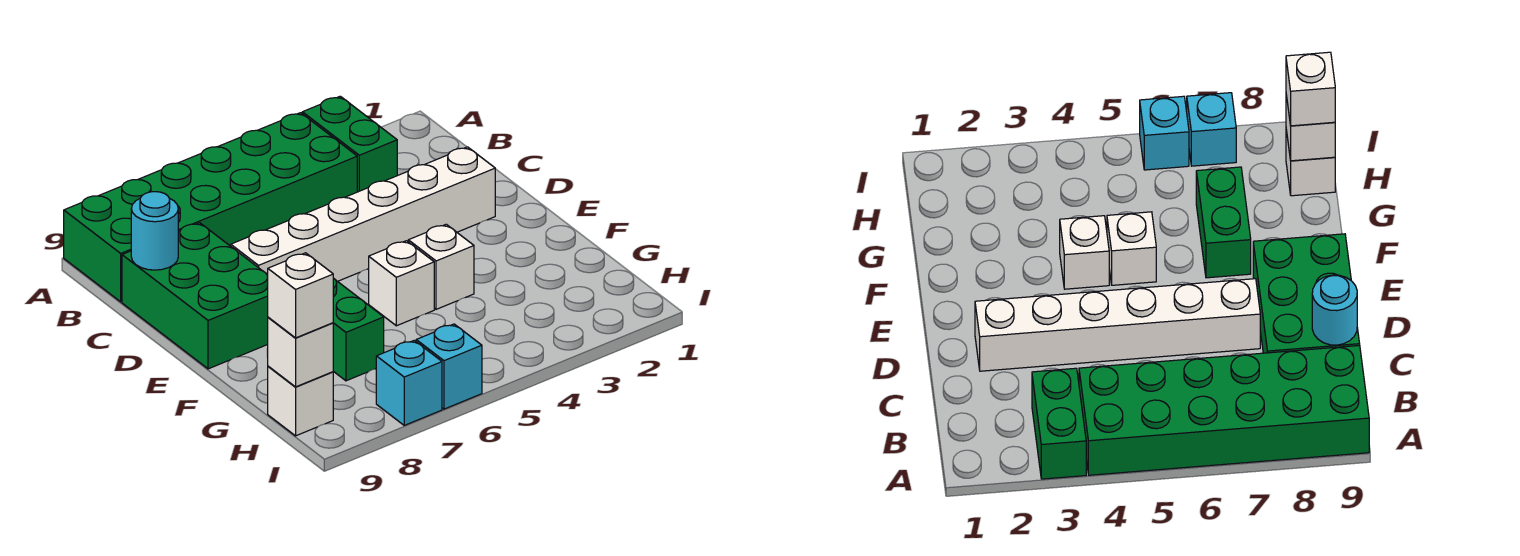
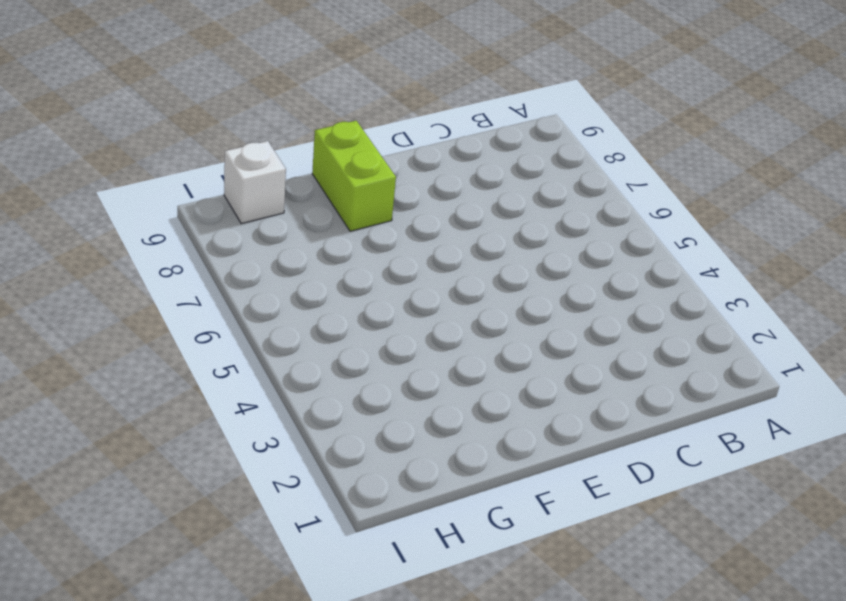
lime brick F8:F9 level 1 -> none
none -> green brick A3:B3 level 1
none -> green brick A4:B9 level 1
none -> green brick C8:E9 level 1

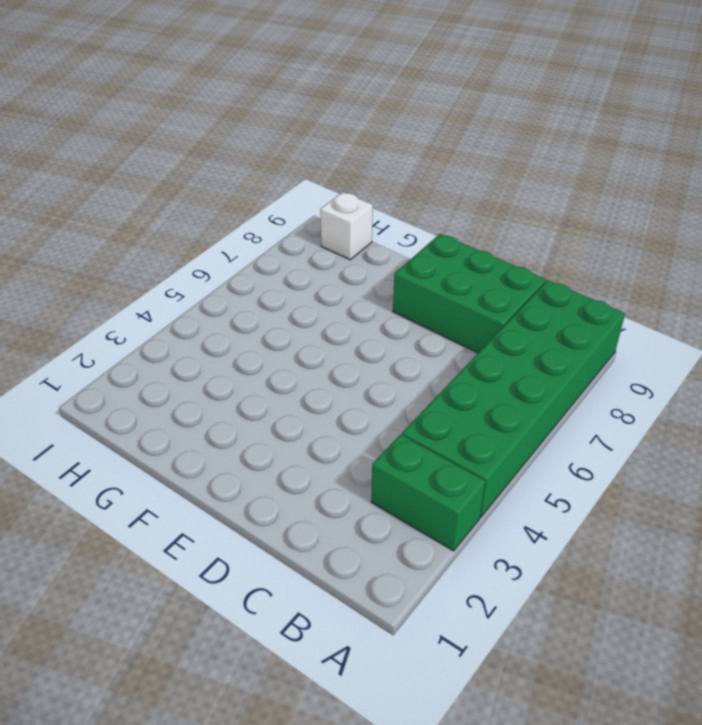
none -> white brick D2:D7 level 1
none -> white brick F4 level 1
none -> white brick F5 level 1

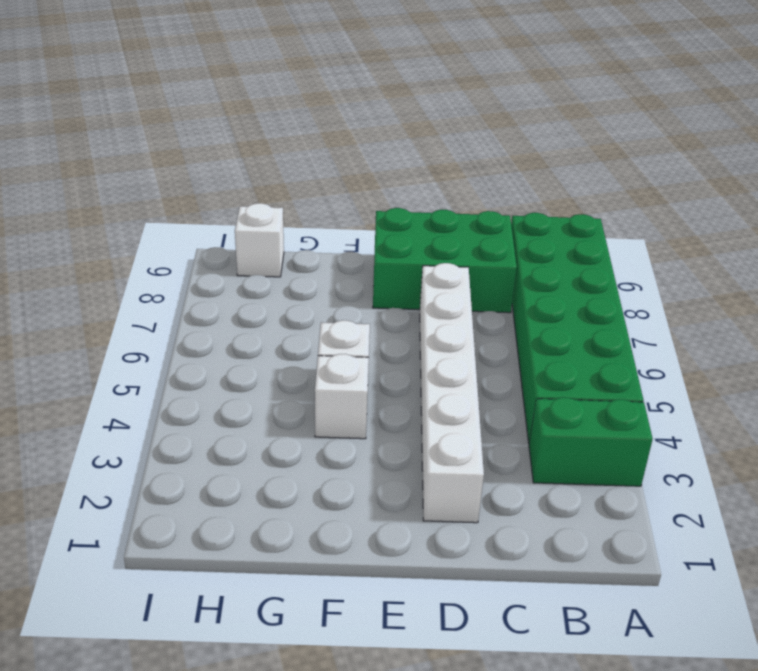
none -> green brick F7:G7 level 1
none -> cyan brick I6 level 1
none -> cyan brick I7 level 1

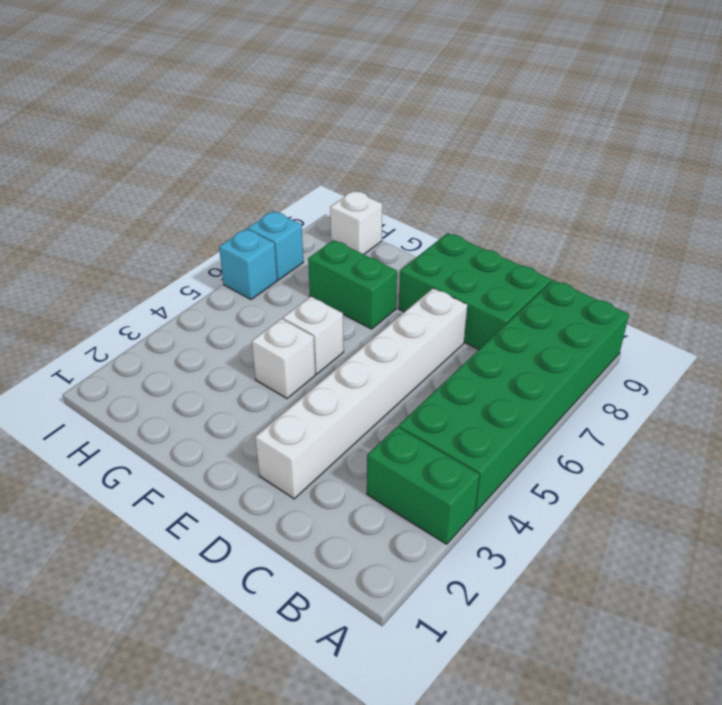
none -> cyan round brick C9 level 2
none -> white brick H9 level 2
none -> white brick H9 level 3

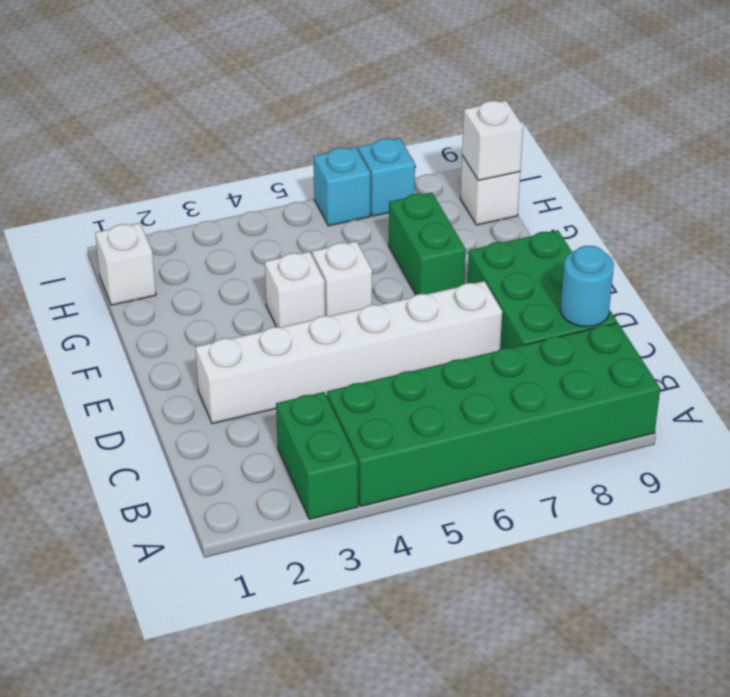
white brick H1 level 1 -> white brick H9 level 3

